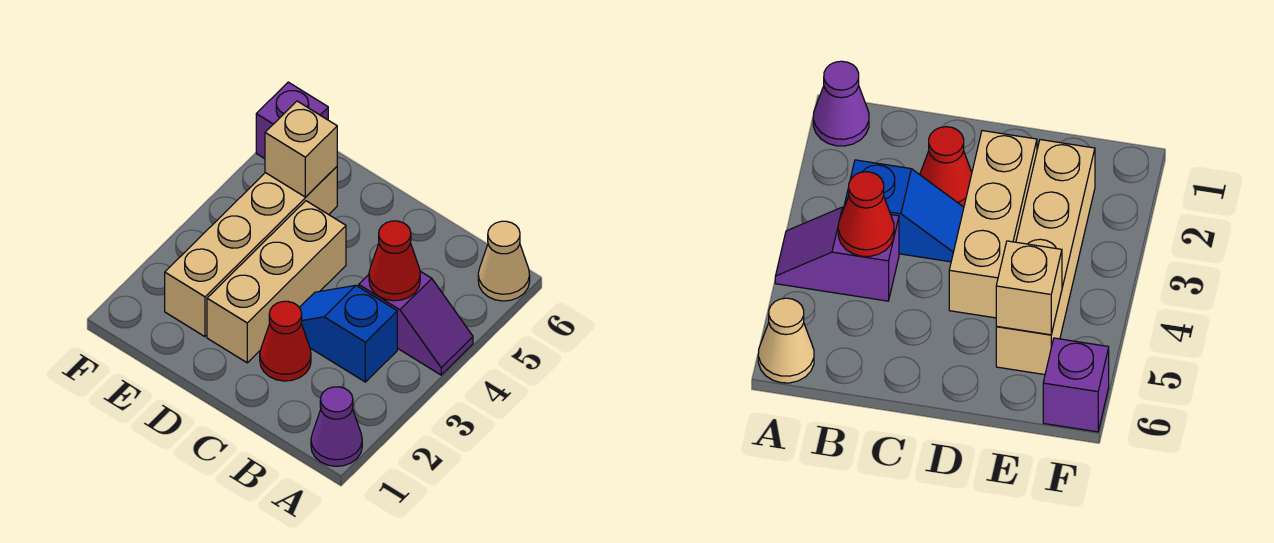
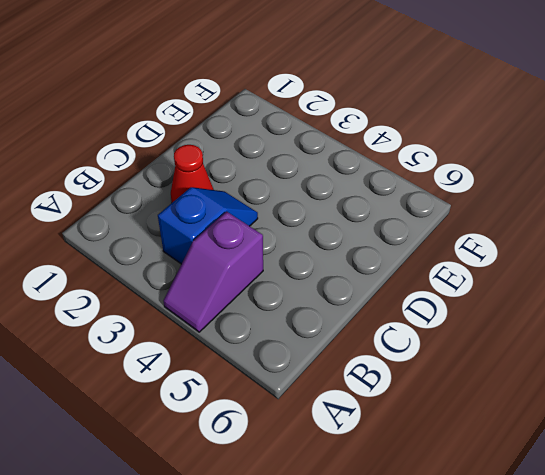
none -> purple cone A1 level 1
none -> tan cone A6 level 1

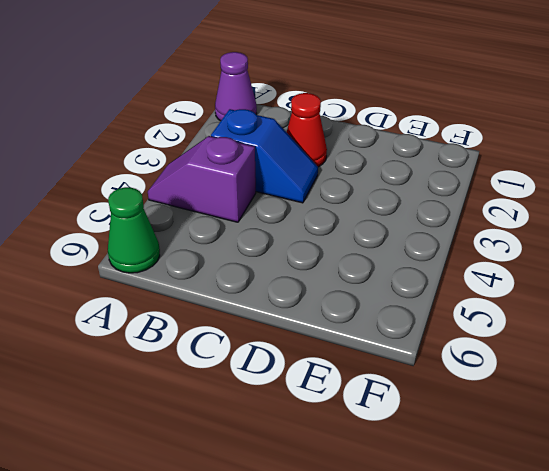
green cone A6 level 1 -> tan cone A6 level 1
none -> tan brick D2:D4 level 1
none -> tan brick E2:E5 level 1

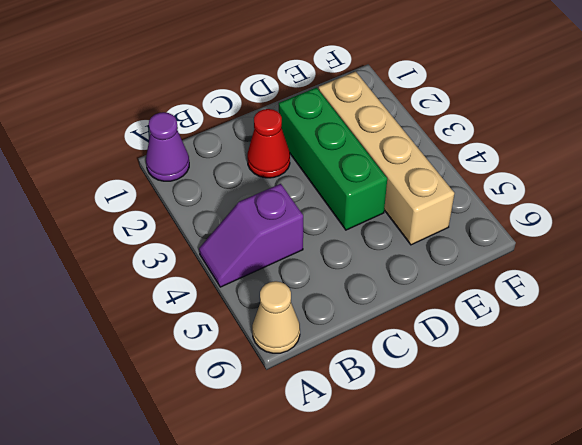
green brick D2:D4 level 1 -> tan brick D2:D4 level 1
none -> blue slope B3:C3 level 1 top B
none -> purple brick F6 level 1

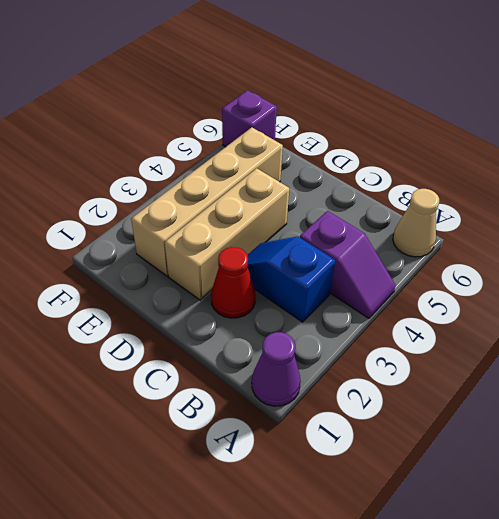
none -> red cone B4 level 2
none -> tan brick E5 level 2

